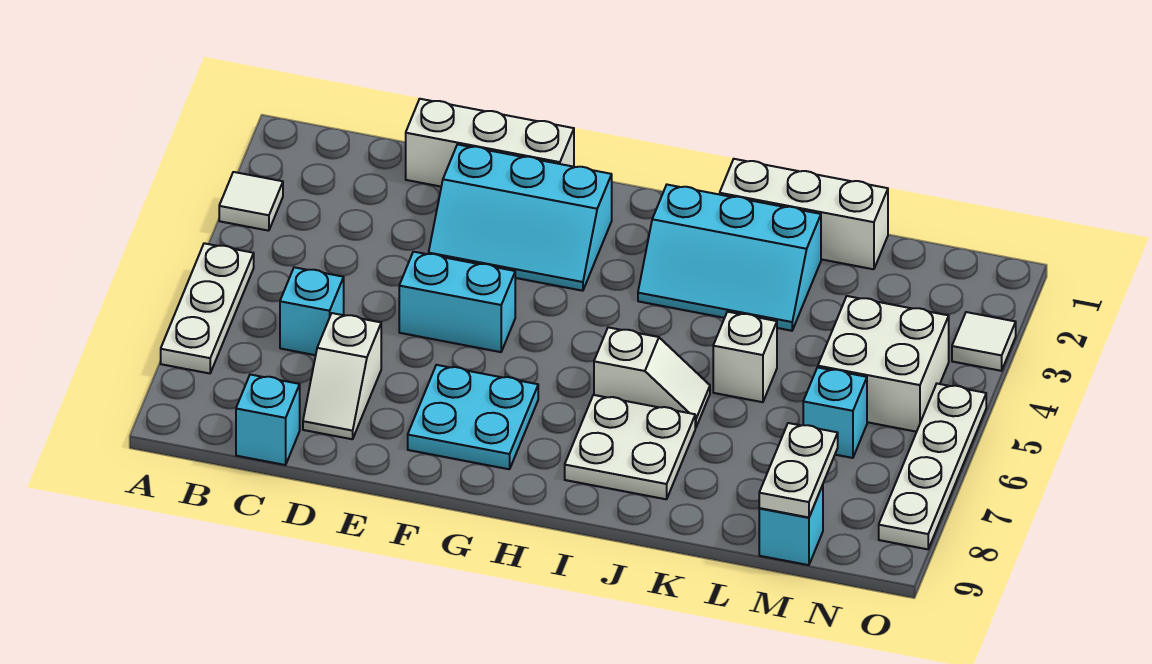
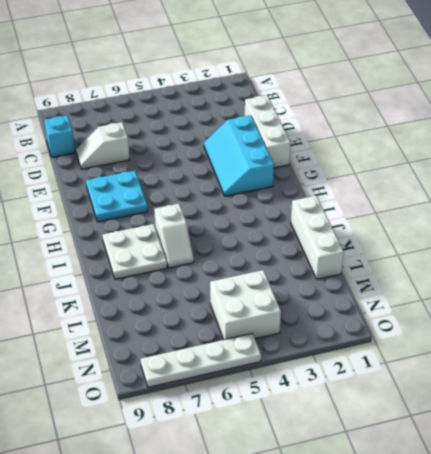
none -> white tile A3 level 1
none -> white plate A5:A7 level 1
none -> cyan brick C6 level 1

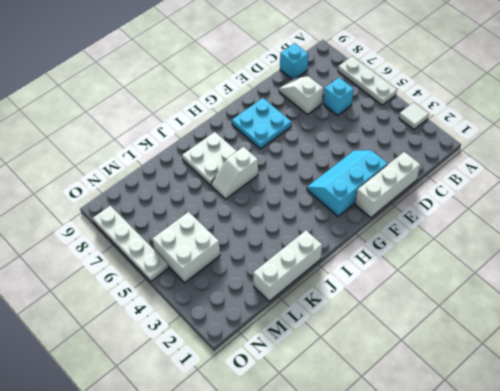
none -> cyan brick E5:F5 level 1
none -> cyan slope I2:K3 level 1 top 2
none -> white brick K5 level 1

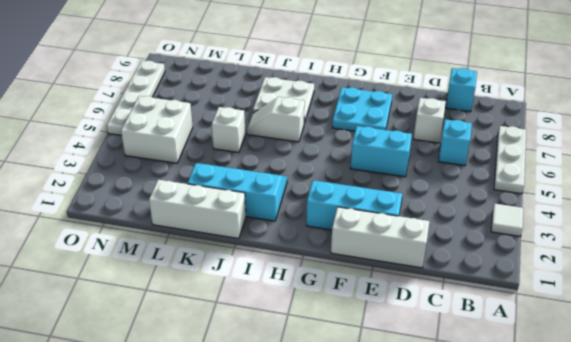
none -> cyan brick M6 level 1
none -> cyan brick M9 level 1
none -> white tile O3 level 1

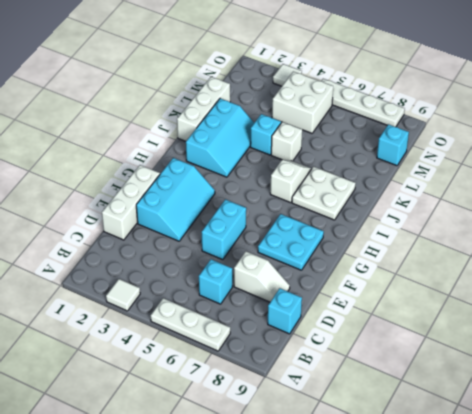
cyan brick K4 level 1 -> cyan brick M6 level 1
none -> white plate M8:M9 level 2

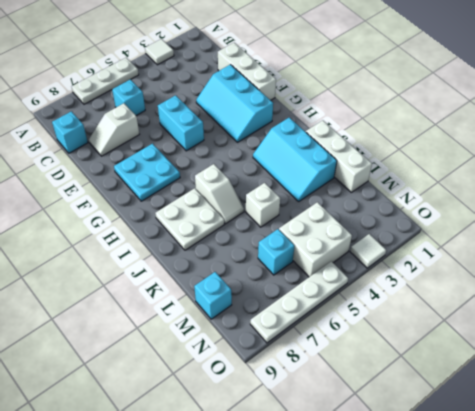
none -> white plate M8:M9 level 2

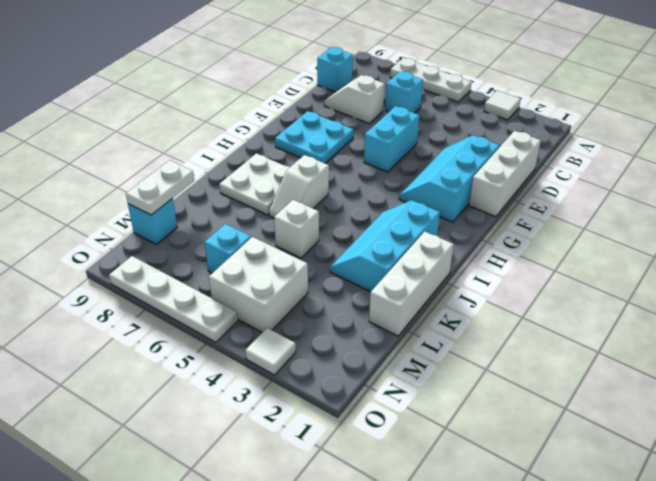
white plate L9:M9 level 2 -> white plate M8:M9 level 2

